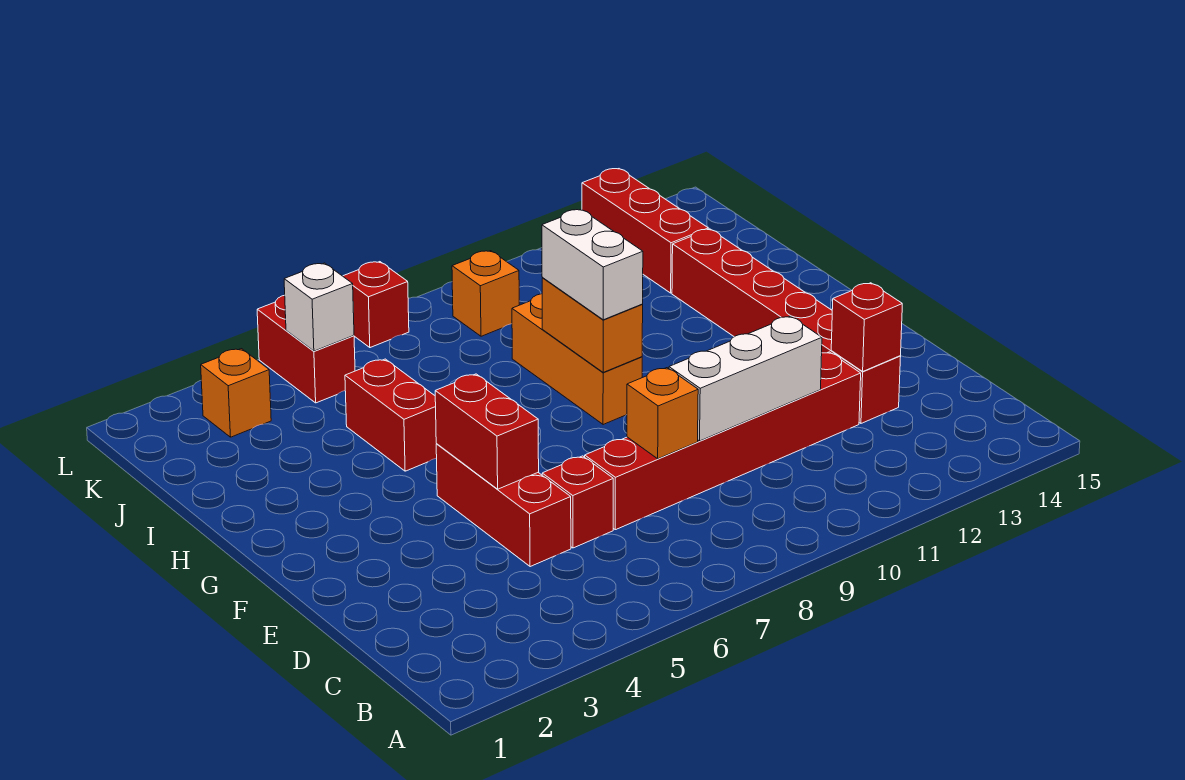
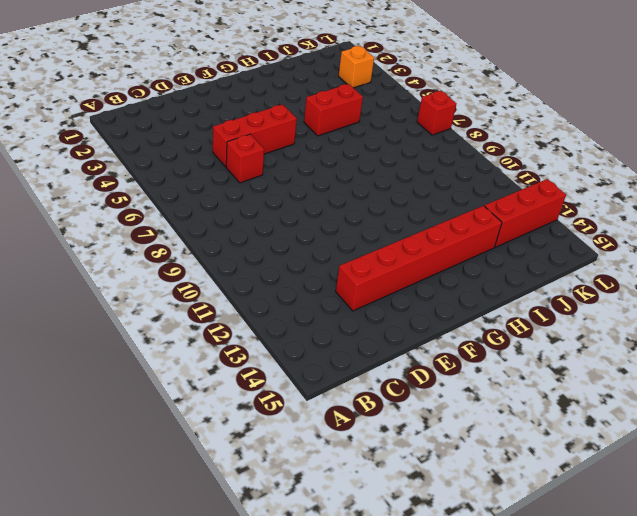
none -> red brick D7:D12 level 1
none -> orange brick G9:I9 level 1
none -> red brick K5:L5 level 1

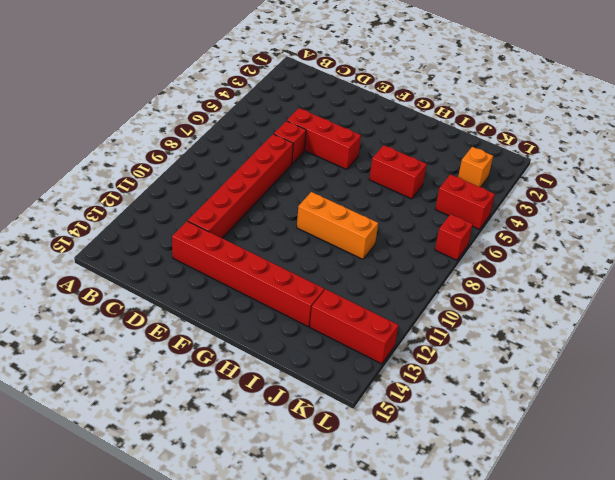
none -> orange brick K9 level 1
none -> orange brick D8 level 2
none -> white brick D9:D11 level 2

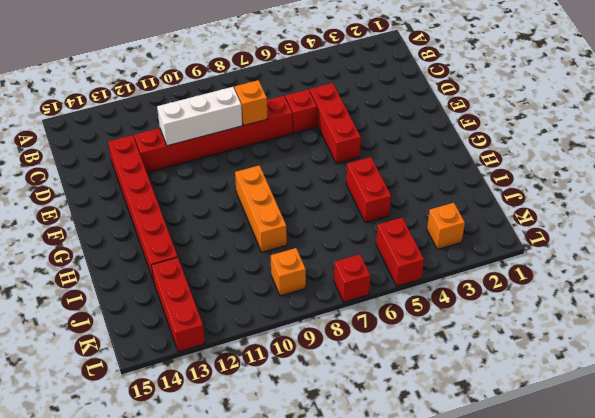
none -> red brick D13 level 2
none -> red brick E5:F5 level 2
none -> orange brick G9:H9 level 2

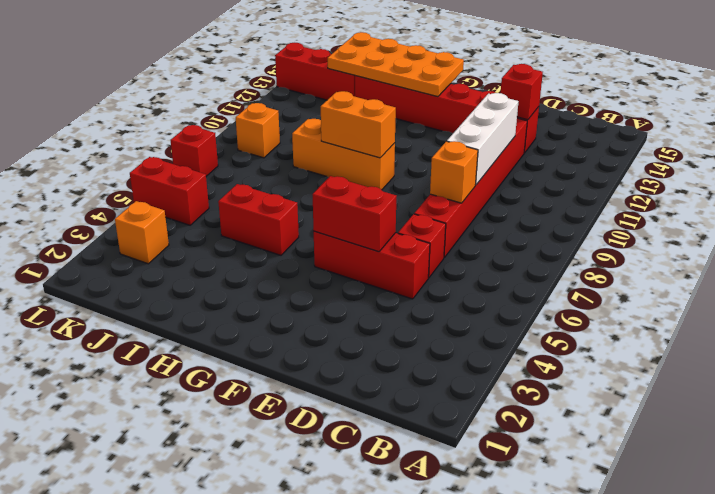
orange plate G13:J14 level 2 -> none
none -> white brick K5 level 2
none -> white brick G9:H9 level 3

